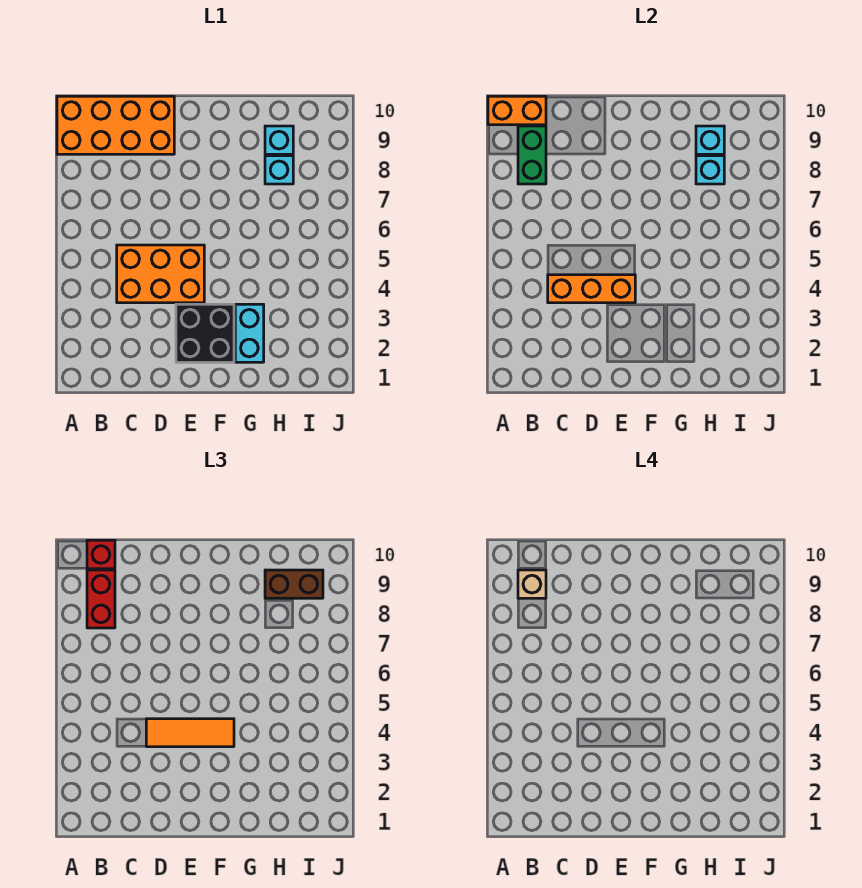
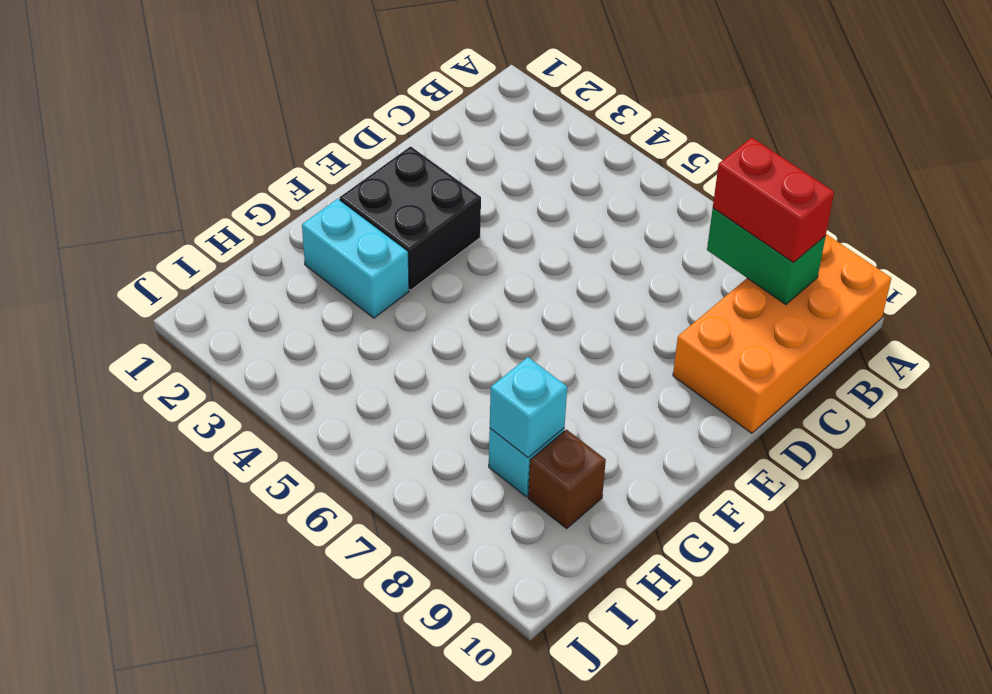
brown brick H9 level 1 -> cyan brick H9 level 1
none -> orange brick C4:E5 level 1
none -> orange brick A10:B10 level 2
none -> orange brick C4:E4 level 2

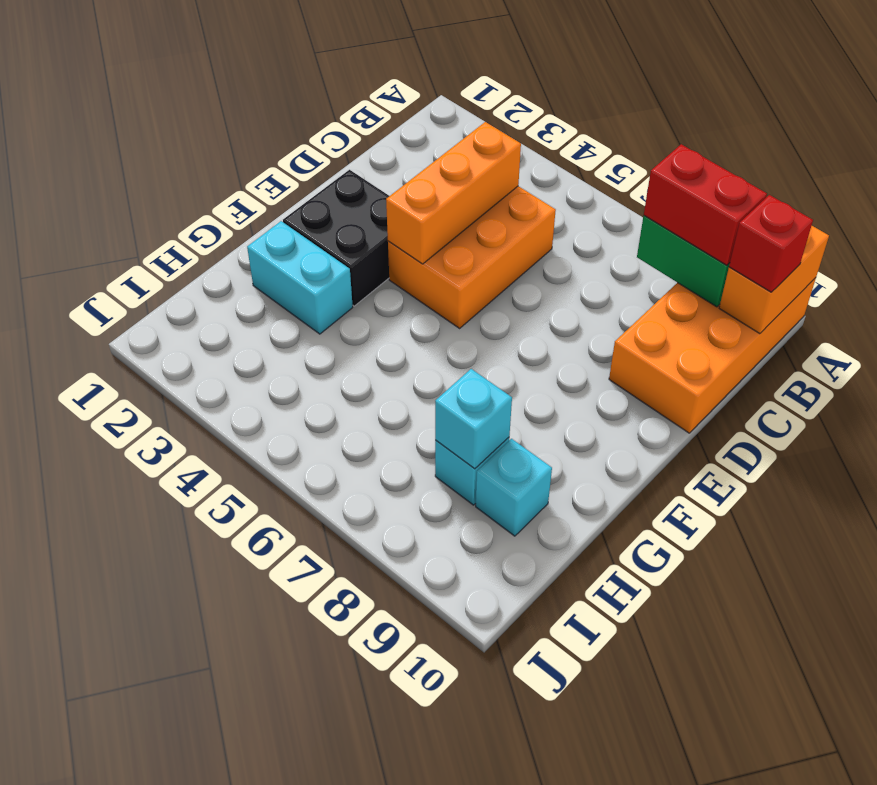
none -> cyan brick H9 level 2
none -> orange tile D4:F4 level 3
none -> brown brick H9:I9 level 3

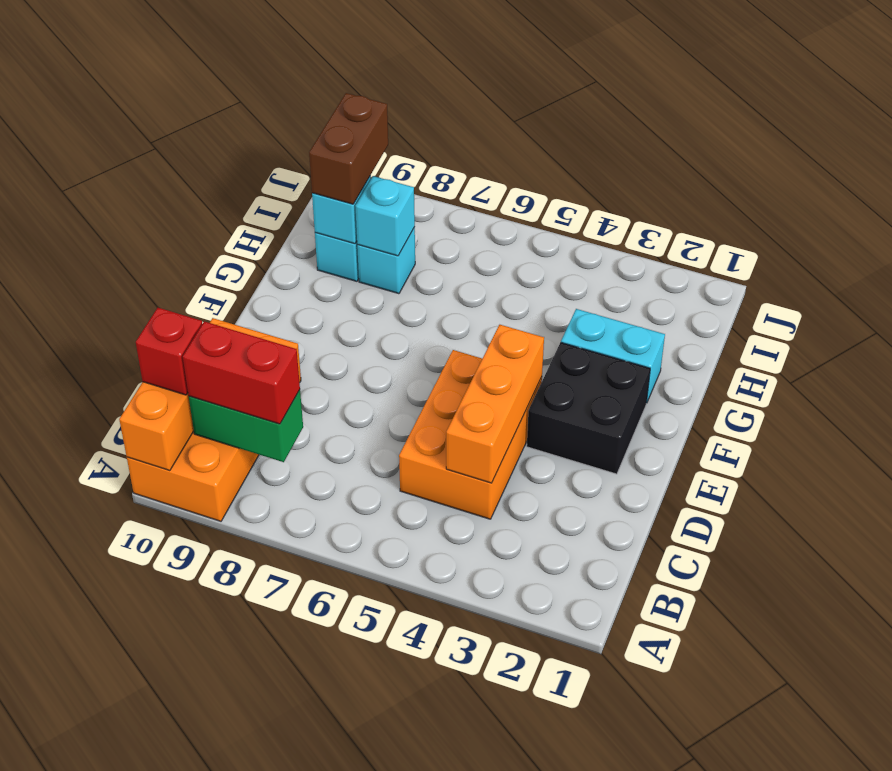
none -> orange tile D4:F4 level 3
none -> tan brick B9 level 4

